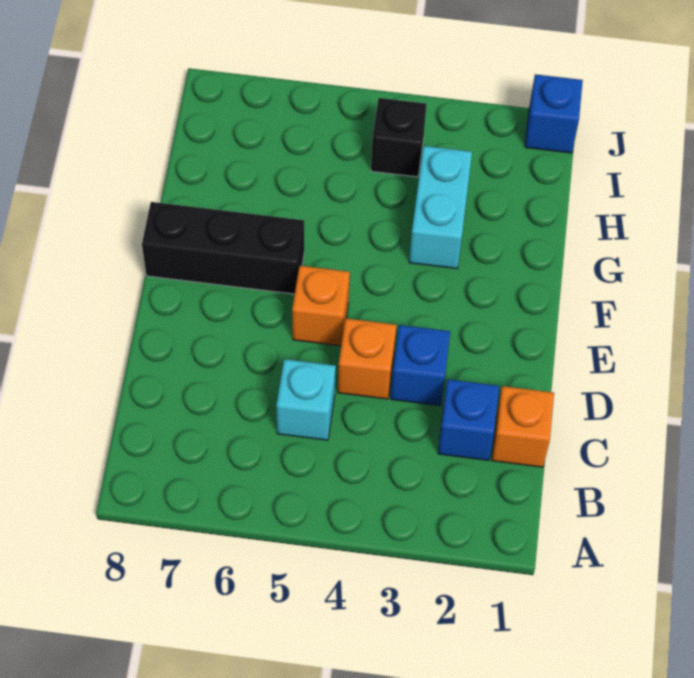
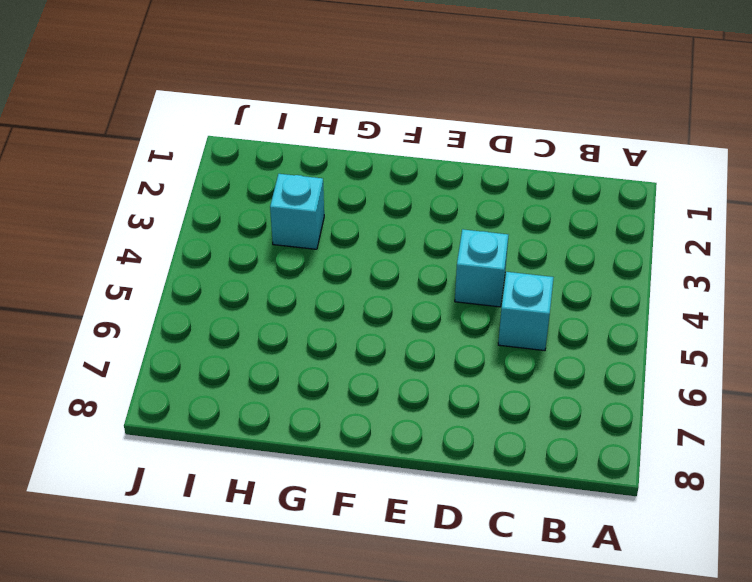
cyan brick D4 level 1 -> orange brick D4 level 1
cyan brick H3 level 1 -> cyan brick G3:H3 level 1
none -> orange brick C1 level 1
none -> blue brick C2 level 1

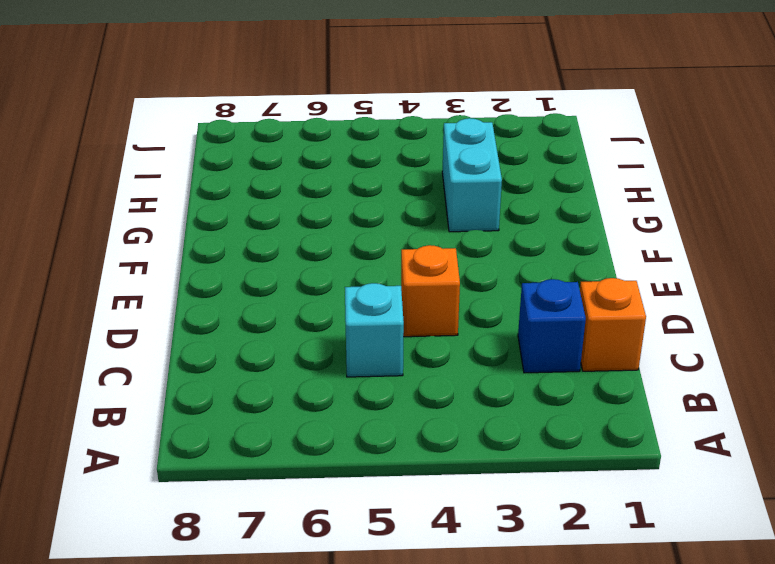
none -> blue brick D3 level 1
none -> orange brick E5 level 1

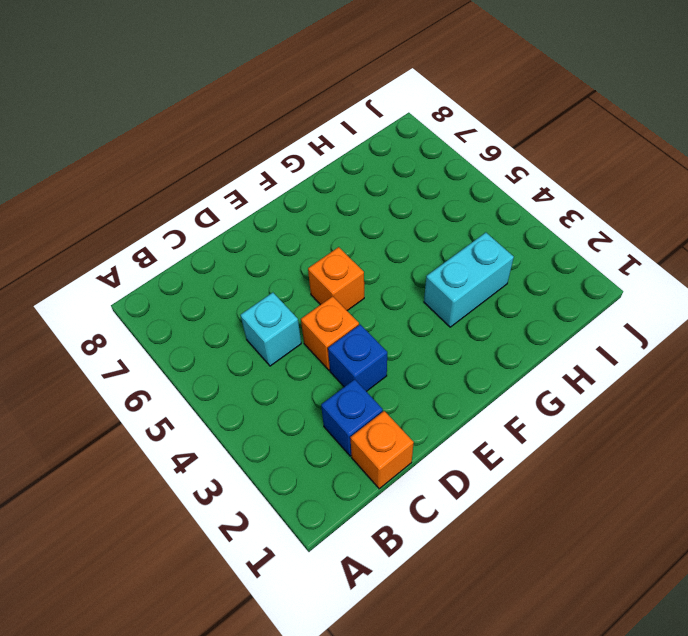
none -> black brick F6:F8 level 1
none -> black brick I4 level 1

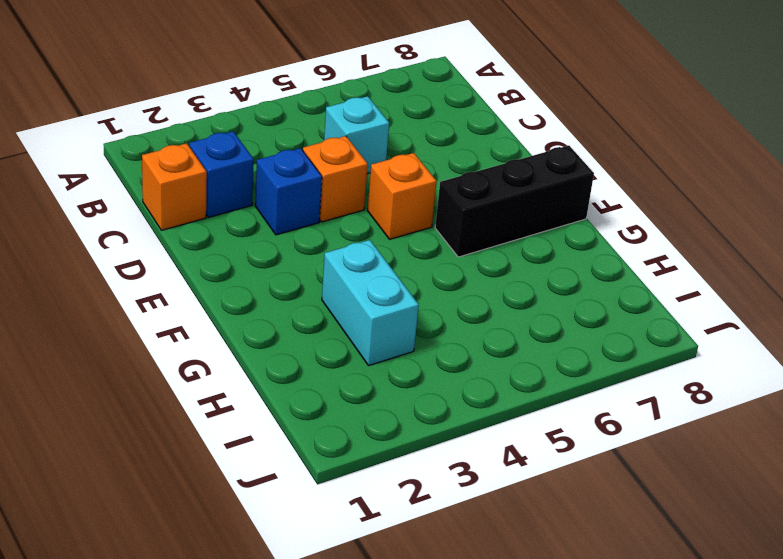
none -> black brick I4 level 1
none -> blue brick J1 level 1

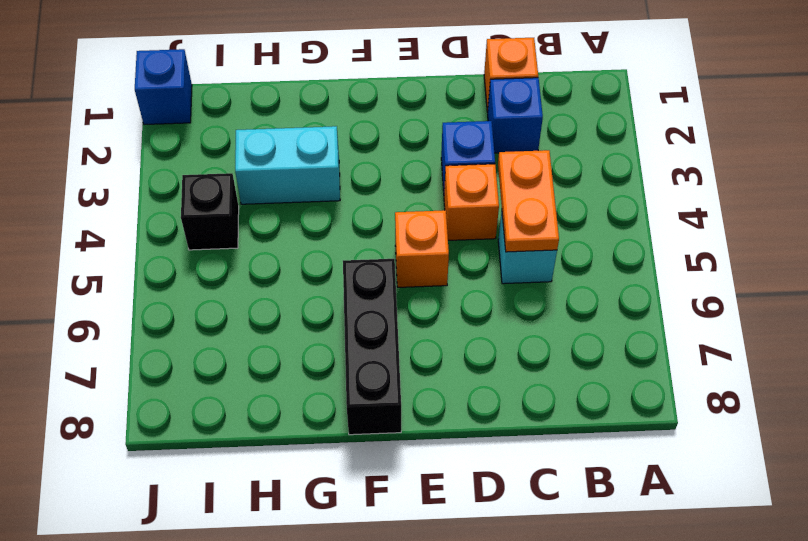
orange plate C4:C5 level 2 -> none

